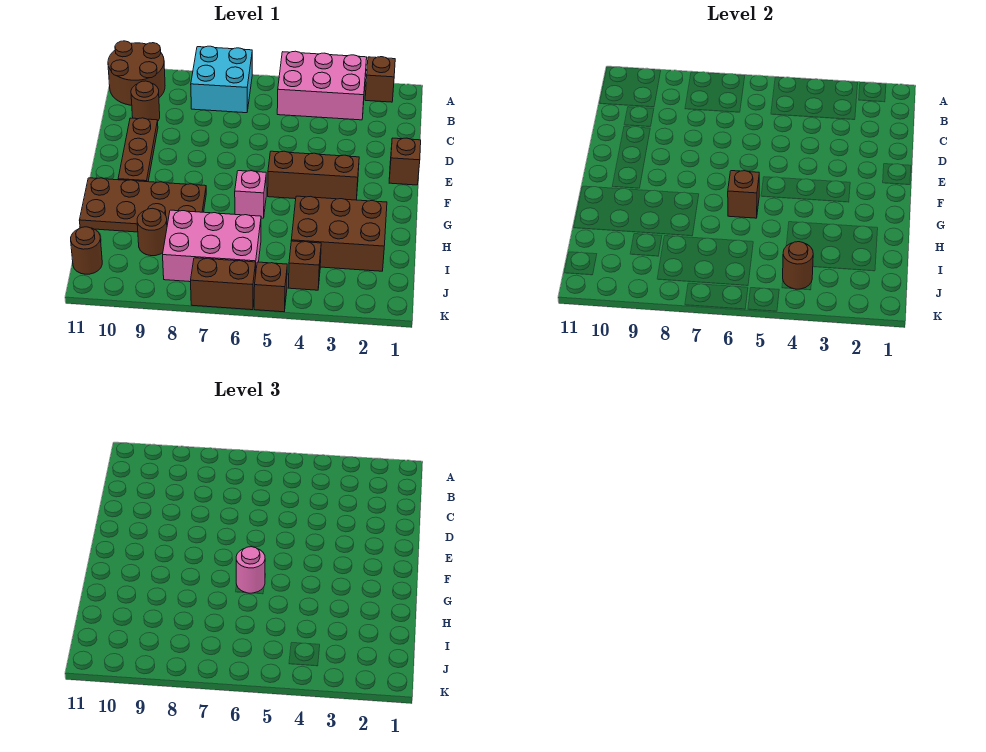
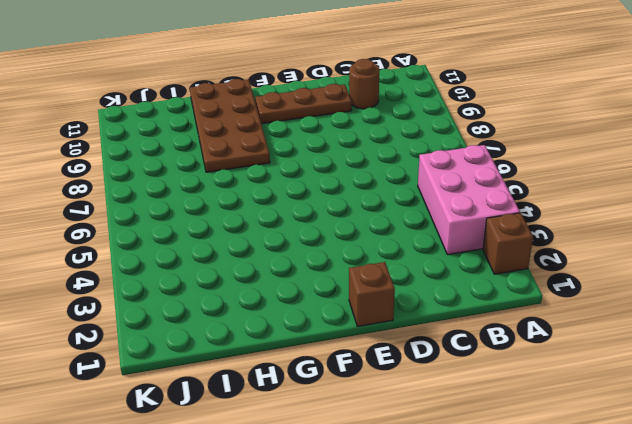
none -> cyan brick A7:B8 level 1
none -> brown round brick A10:B11 level 1
none -> brown brick F3:F5 level 1

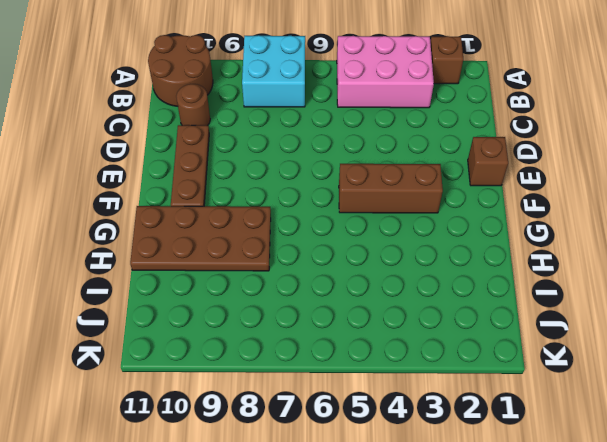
none -> pink brick G6 level 1
none -> brown brick H2:I4 level 1
none -> pink brick I6:J8 level 1

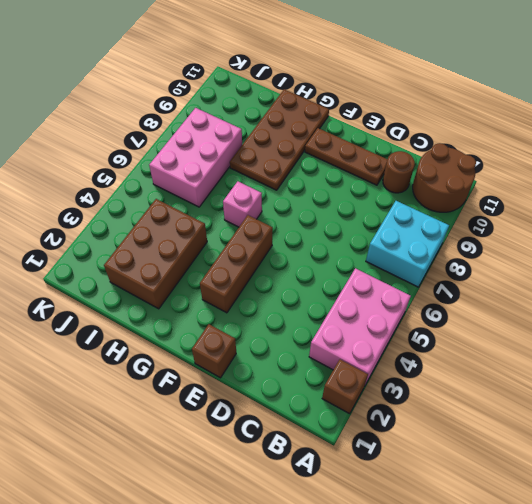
none -> brown round brick I9 level 1
none -> brown brick J4 level 1
none -> brown round brick J11 level 1

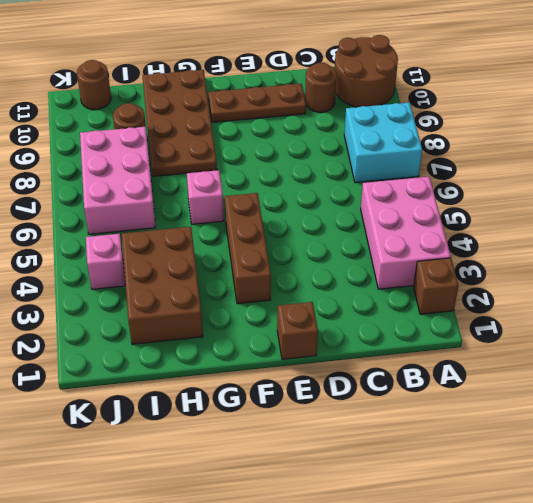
pink brick J4 level 1 -> brown brick J4 level 1
none -> brown brick K5 level 1
none -> brown brick K6:K7 level 1
none -> brown brick G6 level 2

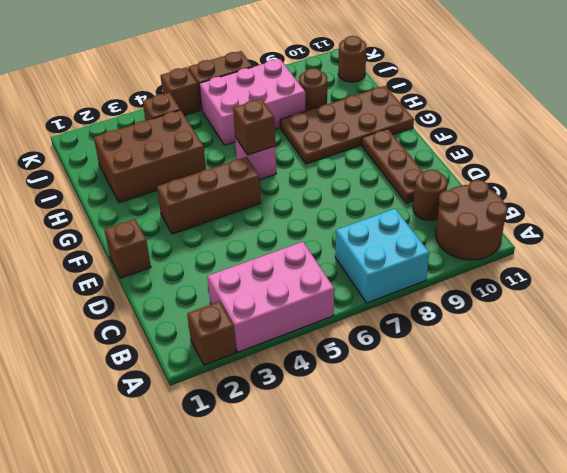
none -> brown round brick J4 level 2
none -> pink round brick G6 level 3

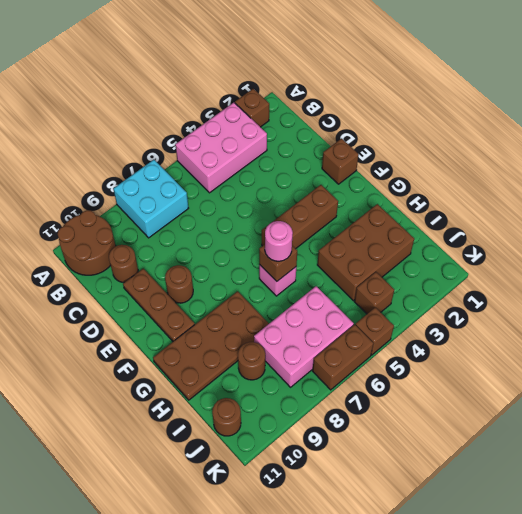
brown round brick E9 level 1 -> brown round brick J4 level 2

